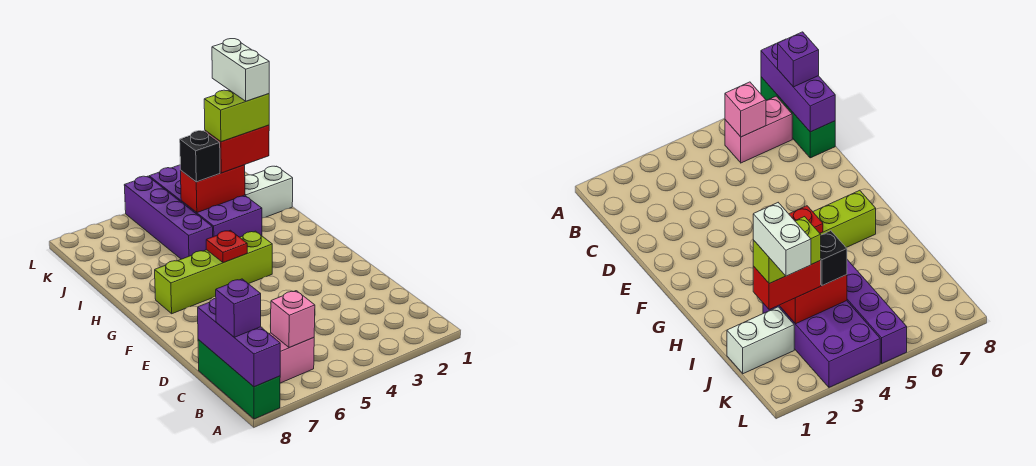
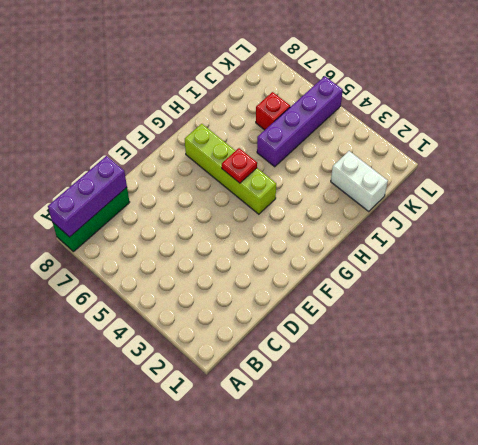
red brick J6 level 1 -> none
none -> pink brick B6:B7 level 1
none -> purple brick I3:L4 level 1
none -> pink brick B6 level 2

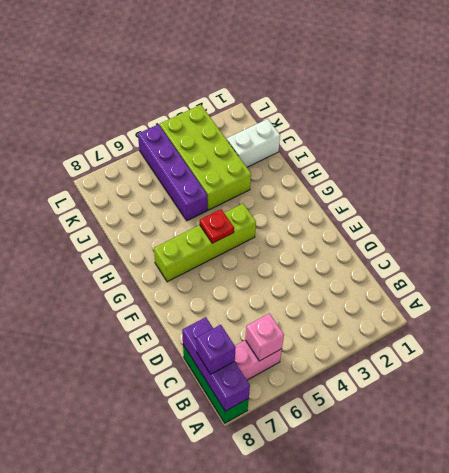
lime brick I3:L4 level 1 -> purple brick I3:L4 level 1
none -> red brick J3:J4 level 2
none -> red brick J2:J3 level 3
none -> black brick J4 level 3

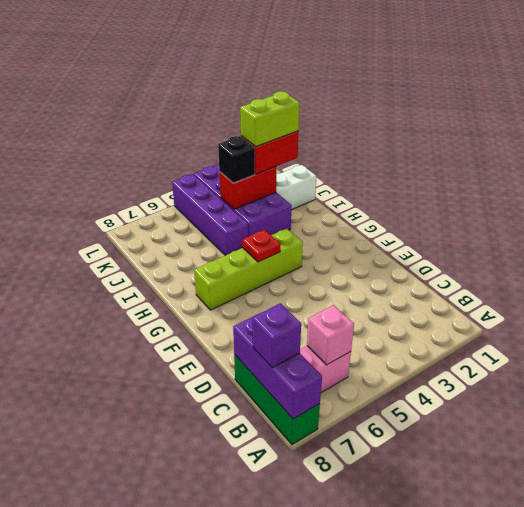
none -> white brick J2:K2 level 5

